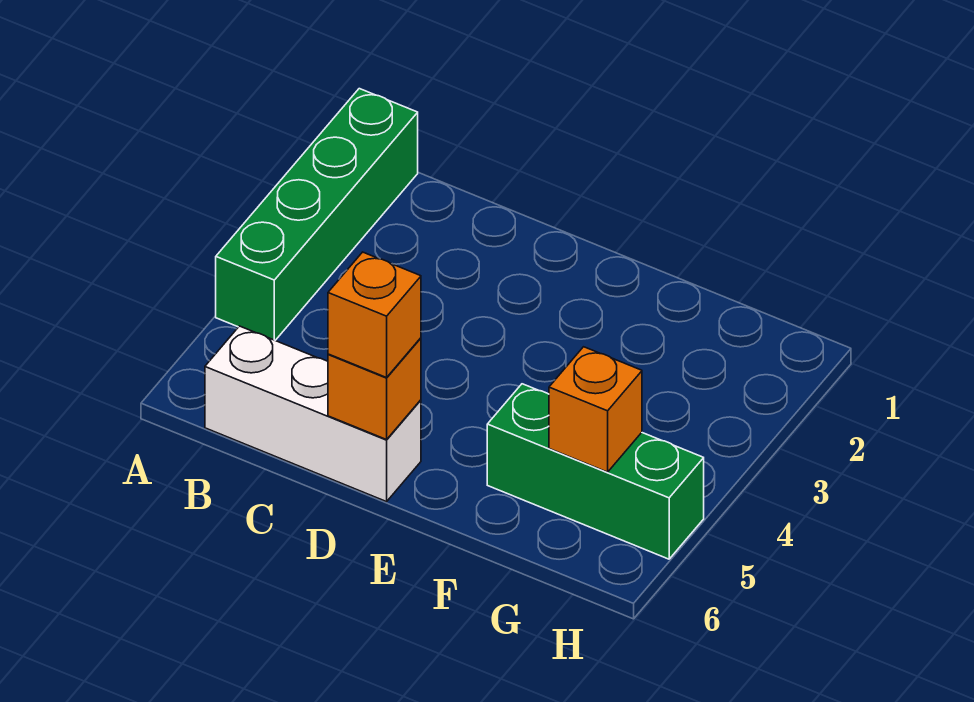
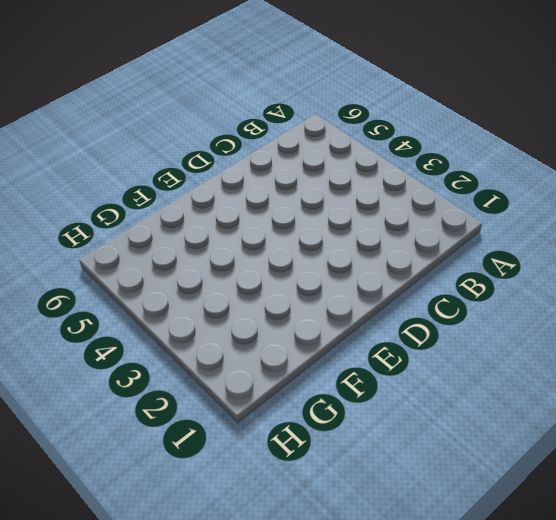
none -> green brick A1:A4 level 1
none -> white brick B6:D6 level 1

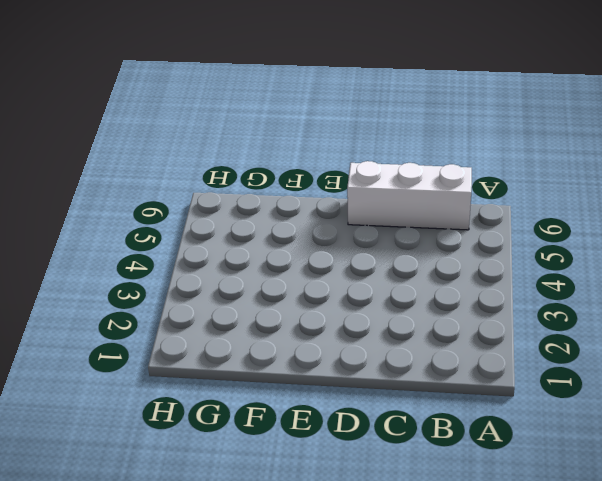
none -> green brick A1:A4 level 1
none -> green brick F5:H5 level 1

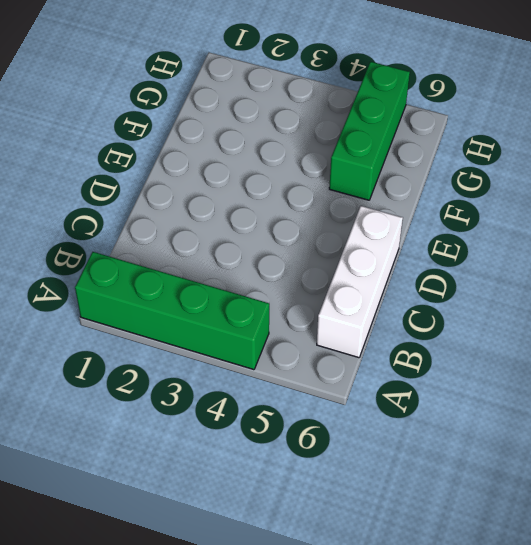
none -> orange brick D6 level 2
none -> orange brick G5 level 2

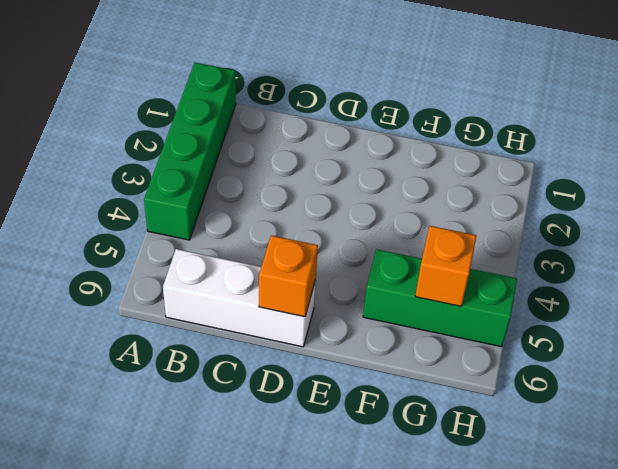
none -> orange brick D6 level 3

